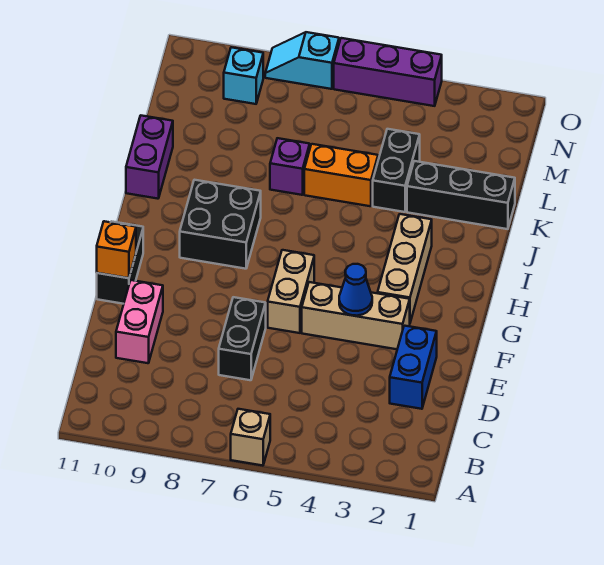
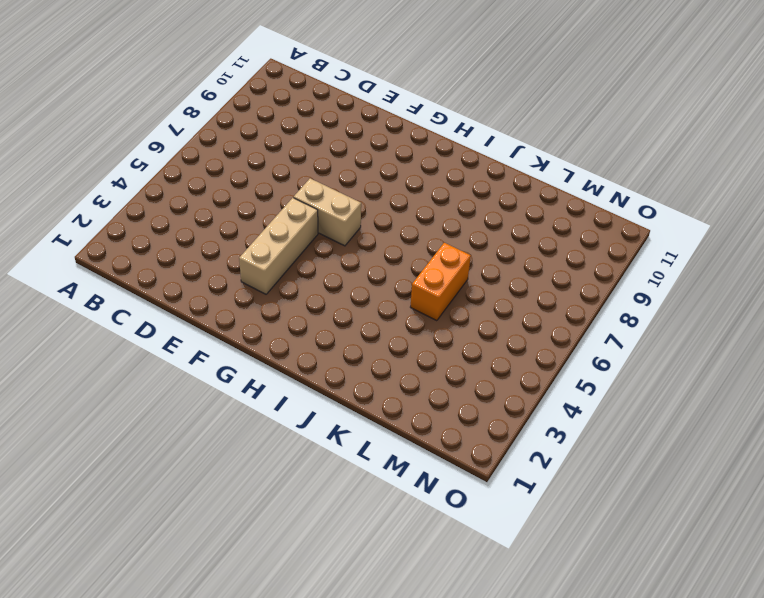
none -> tan brick A6 level 1
none -> blue brick D2:E2 level 1
none -> black brick D7:E7 level 1

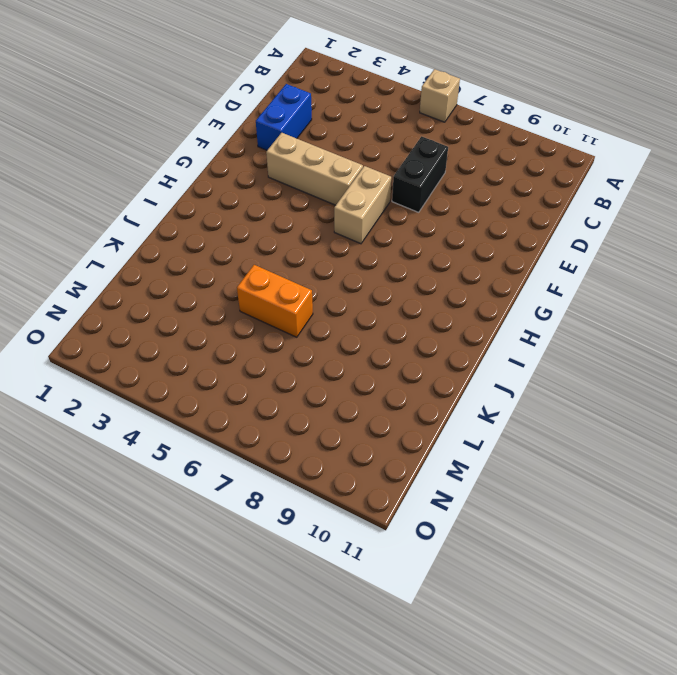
none -> pink brick D10:E10 level 1
none -> black brick F11:G11 level 1
none -> tan brick G3:I3 level 1

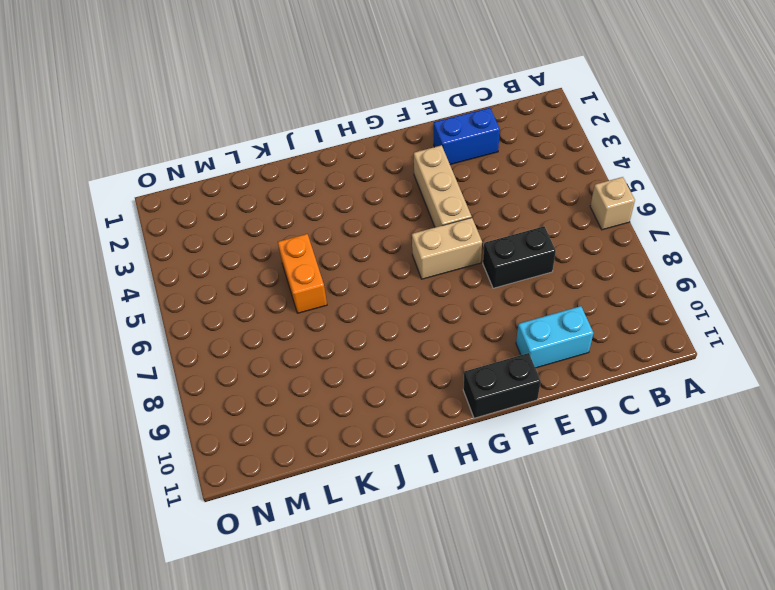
cyan brick D10:E10 level 1 -> pink brick D10:E10 level 1
none -> tan brick G3:I3 level 1
none -> black brick H8:I9 level 1
none -> purple brick J11:K11 level 1

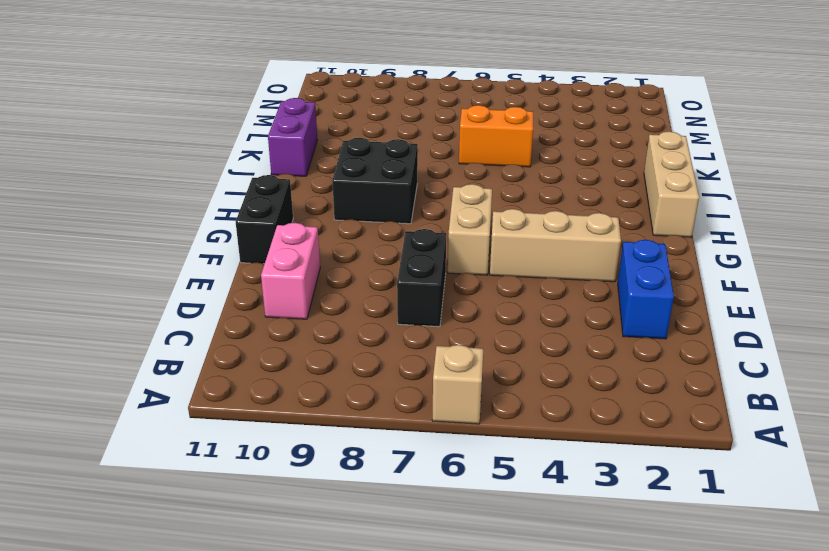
tan brick H1:J1 level 1 -> tan brick G3:I3 level 1
none -> black brick K1:K3 level 1
none -> black brick K4:L4 level 1
none -> purple brick K7 level 1

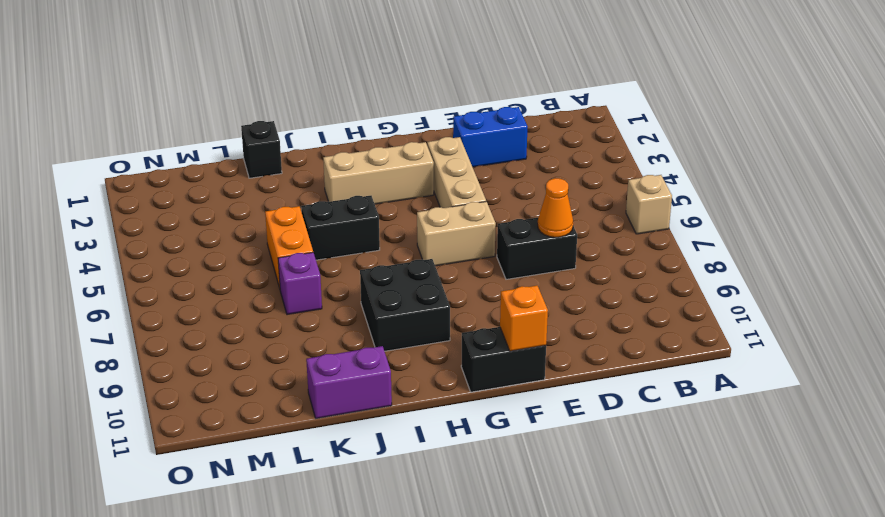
orange cone D7 level 2 -> none
black brick I5:J5 level 1 -> black brick K4:L4 level 1
black brick K1 level 1 -> black brick K1:K3 level 1
none -> pink brick D10:E10 level 1
none -> cyan brick N9 level 1
none -> purple brick O4:O6 level 1

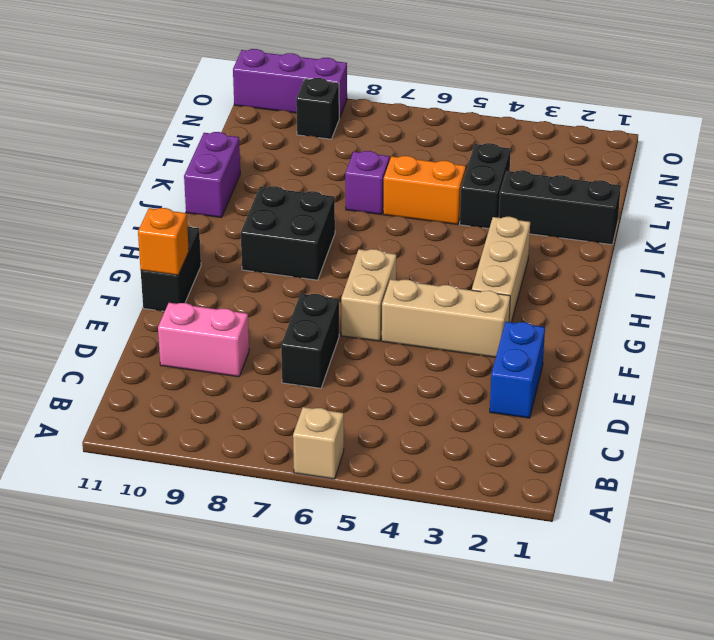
pink brick D9:D10 level 1 -> pink brick D10:E10 level 1
black brick N9 level 1 -> cyan brick N9 level 1
purple brick O9:O11 level 1 -> purple brick O4:O6 level 1
none -> cyan slope O7:O8 level 1 top 7
none -> blue cone F4 level 2

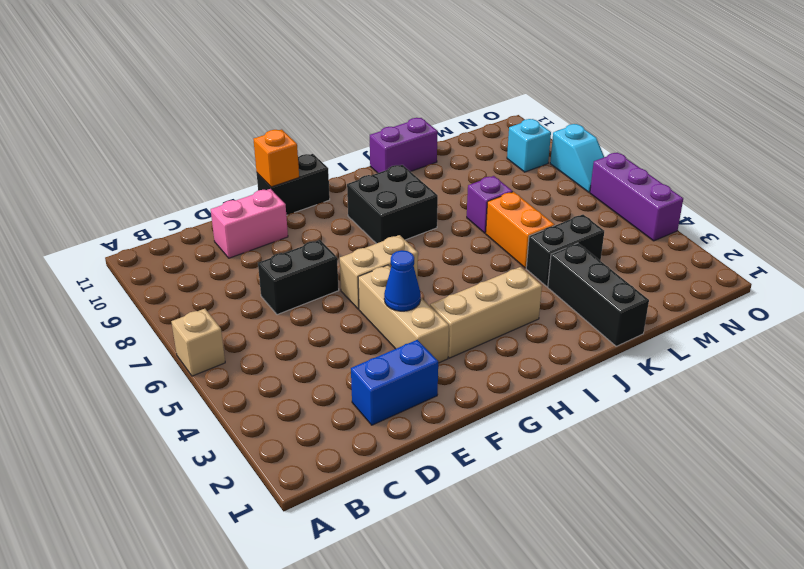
cyan slope O7:O8 level 1 top 8 -> cyan slope O7:O8 level 1 top 7

